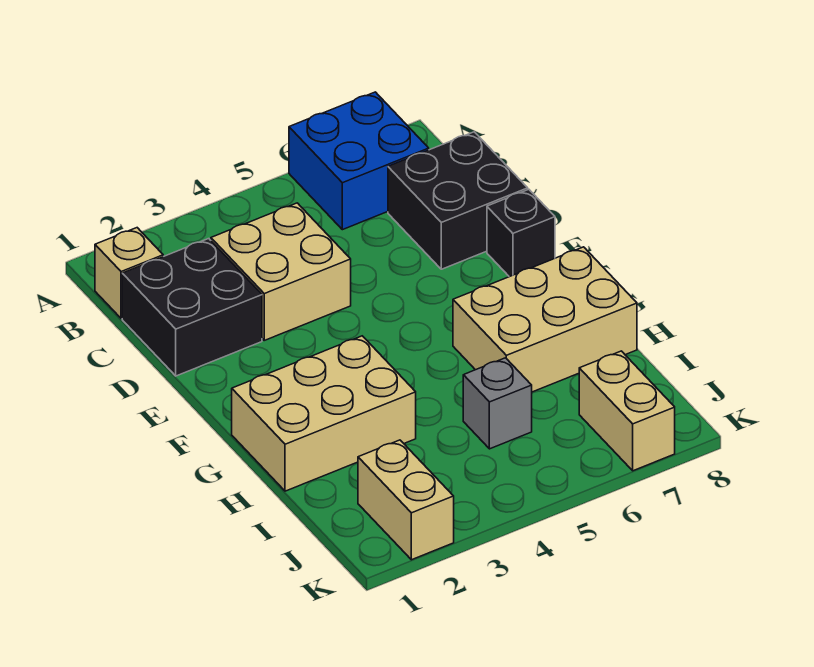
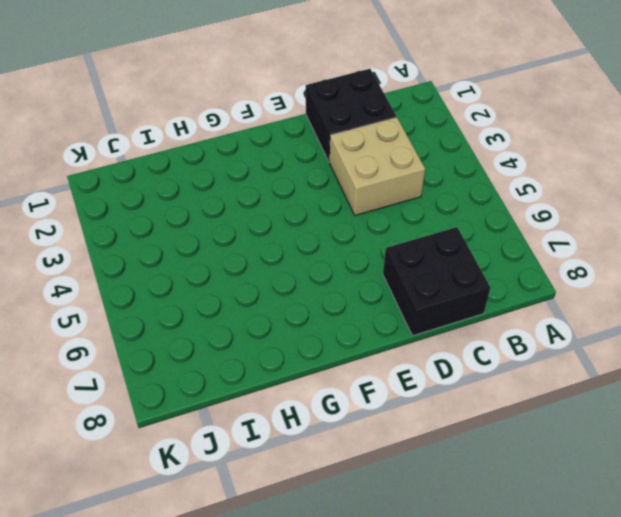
none -> blue brick A6:B7 level 1
none -> tan brick B1 level 1

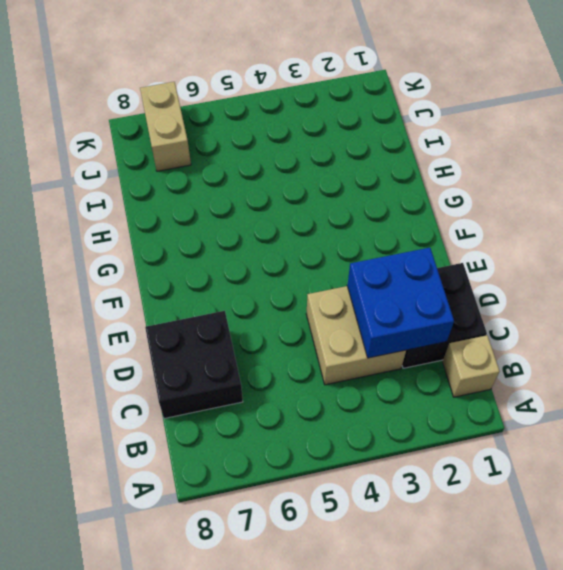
blue brick C2:D3 level 2 -> blue brick A6:B7 level 1
none -> black brick E8 level 1
none -> tan brick G1:H3 level 1

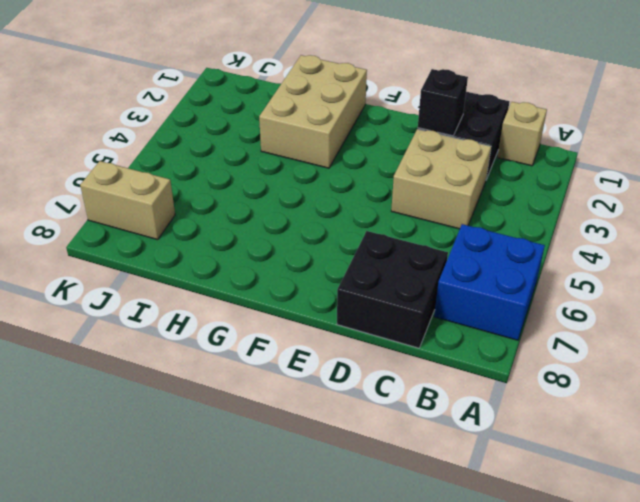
black brick D2 level 2 -> black brick E8 level 1
none -> tan brick G6:H8 level 1
none -> grey brick I5 level 1

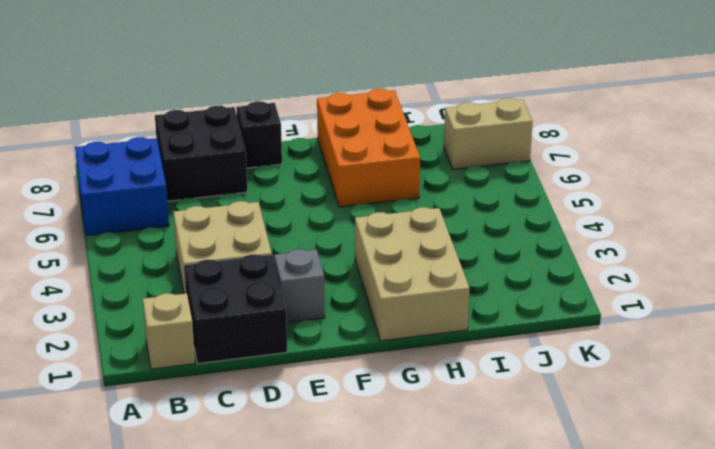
grey brick E2 level 1 -> grey brick I5 level 1
orange brick G6:H8 level 1 -> tan brick G6:H8 level 1
none -> tan brick J2:K2 level 1

